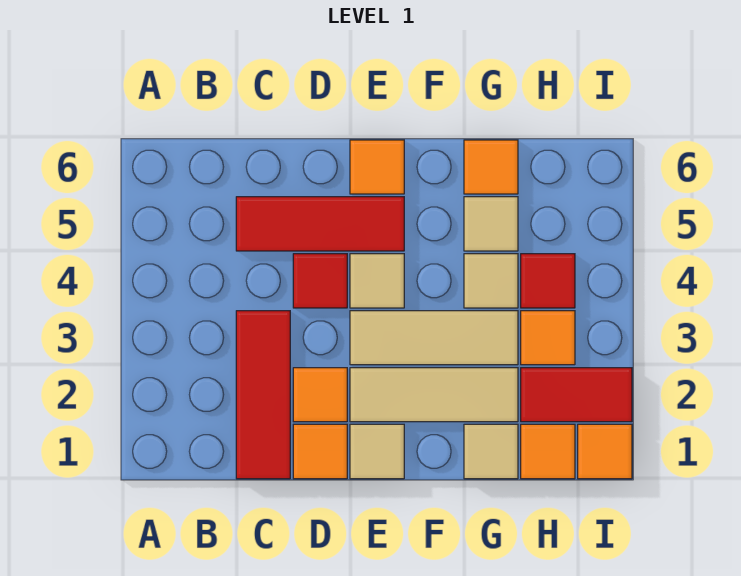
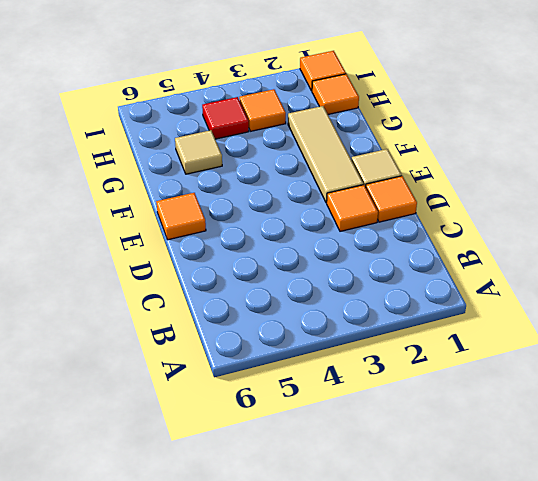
none -> red tile C1:C3 level 1
none -> red tile C5:E5 level 1
none -> red tile D4 level 1

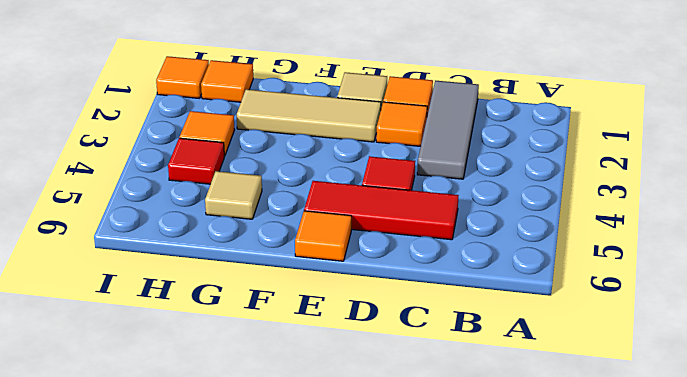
grey tile C1:C3 level 1 -> red tile C1:C3 level 1
none -> tan tile E3:G3 level 1
none -> tan tile E4 level 1
none -> tan tile G1 level 1

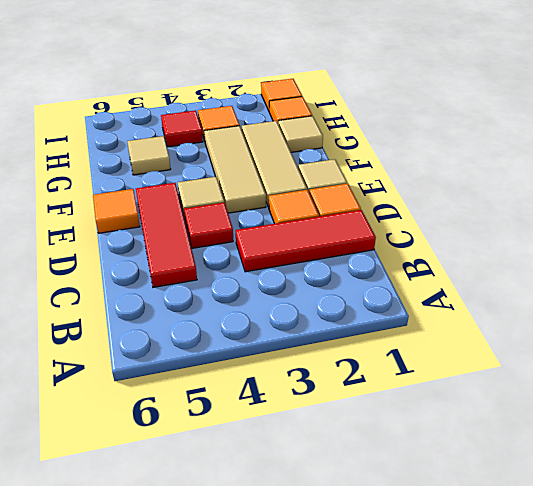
none -> tan tile G4 level 1
none -> orange tile G6 level 1
none -> red tile H2:I2 level 1

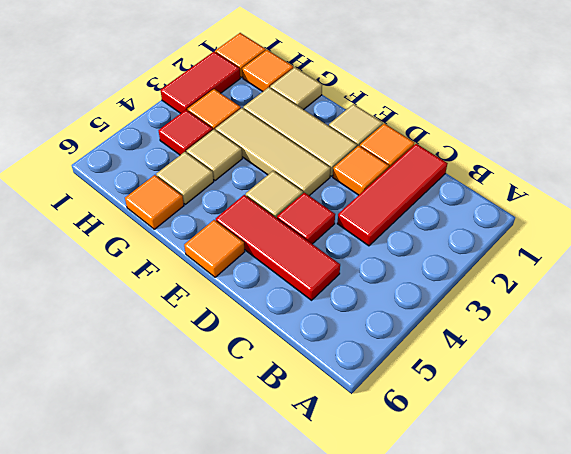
red tile I2:I3 level 1 -> red tile H2:I2 level 1

